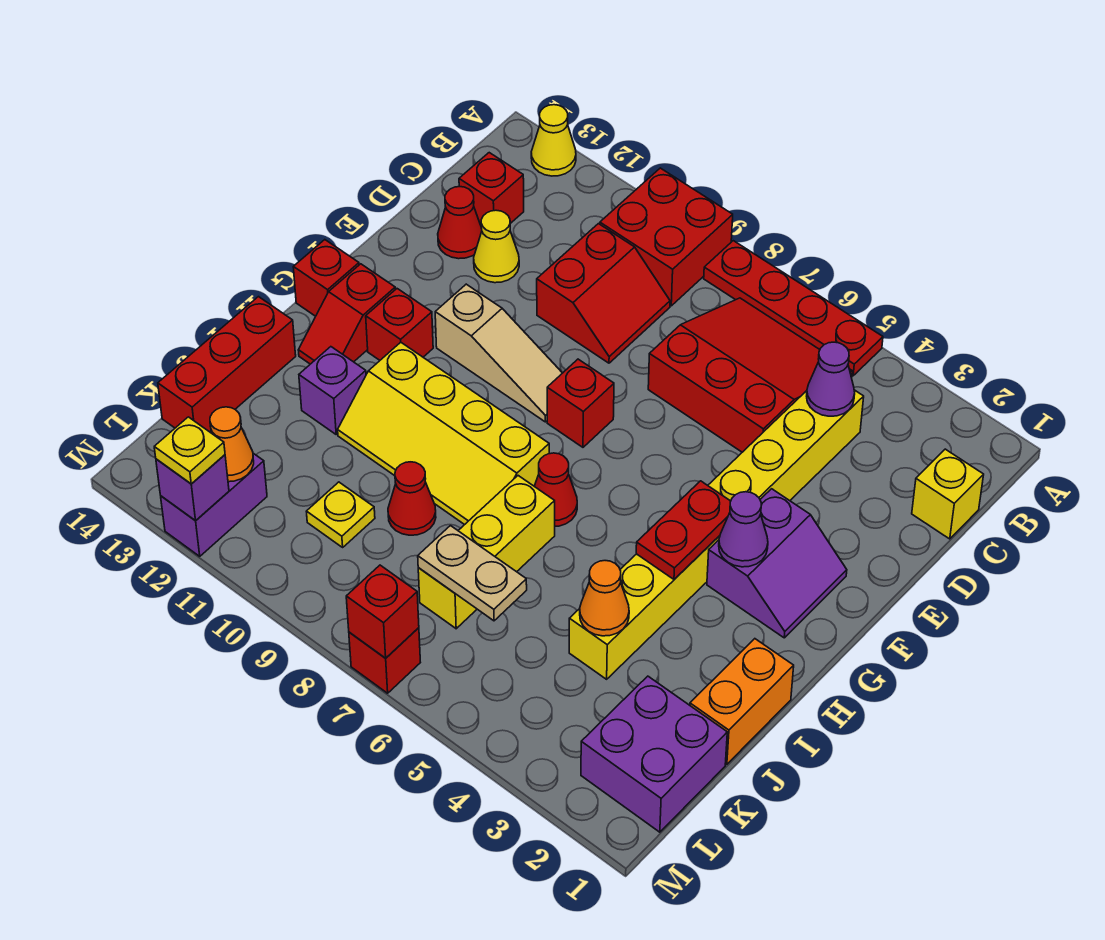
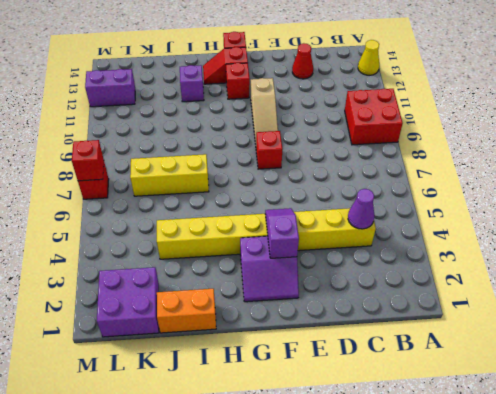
purple slope F3:F4 level 2 top 3 -> none
none -> red plate A5:A8 level 1
none -> red slope B5:D7 level 1 top D
none -> yellow brick C1 level 1
none -> red slope C9:D10 level 1 top 10

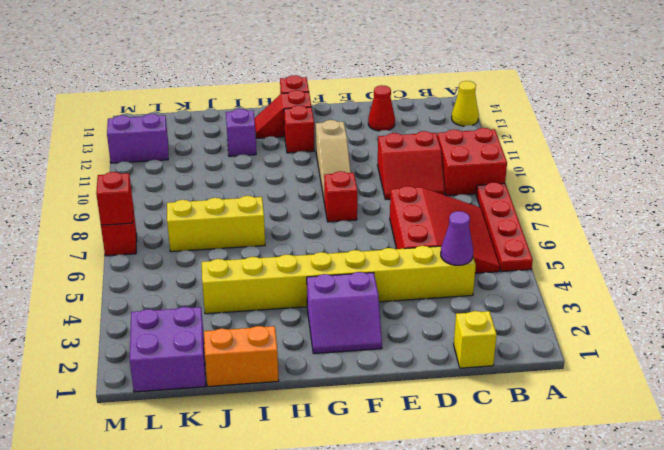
none -> red brick C13 level 1
none -> yellow cone D12 level 1
none -> red cone H7 level 1
none -> yellow slope H8:I11 level 1 top H

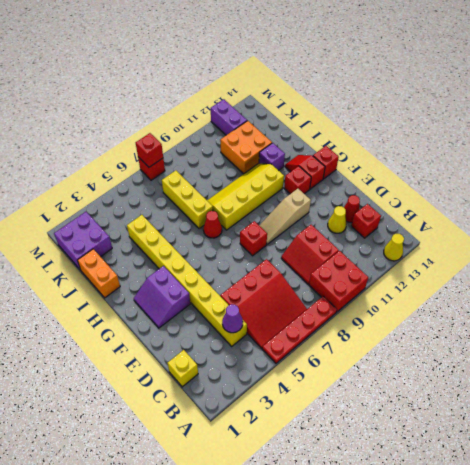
orange brick J11:K12 level 1 -> none
none -> red brick I14:K14 level 1
none -> red cone J9 level 1
none -> yellow plate K10 level 1
none -> purple cone G3 level 2

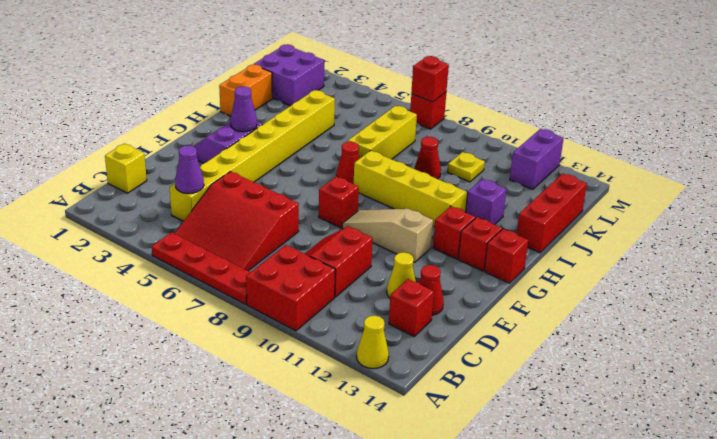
none -> red plate G4:H4 level 2
none -> orange cone J4 level 2
none -> tan plate K6:K7 level 2
none -> orange cone L12 level 2

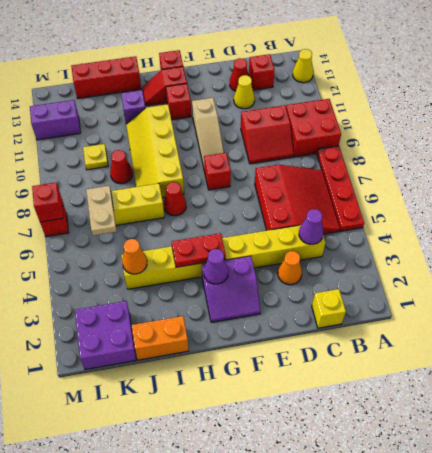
orange cone D3 level 1 -> orange cone L12 level 2
none -> purple brick M12 level 2
none -> yellow plate M12 level 3

